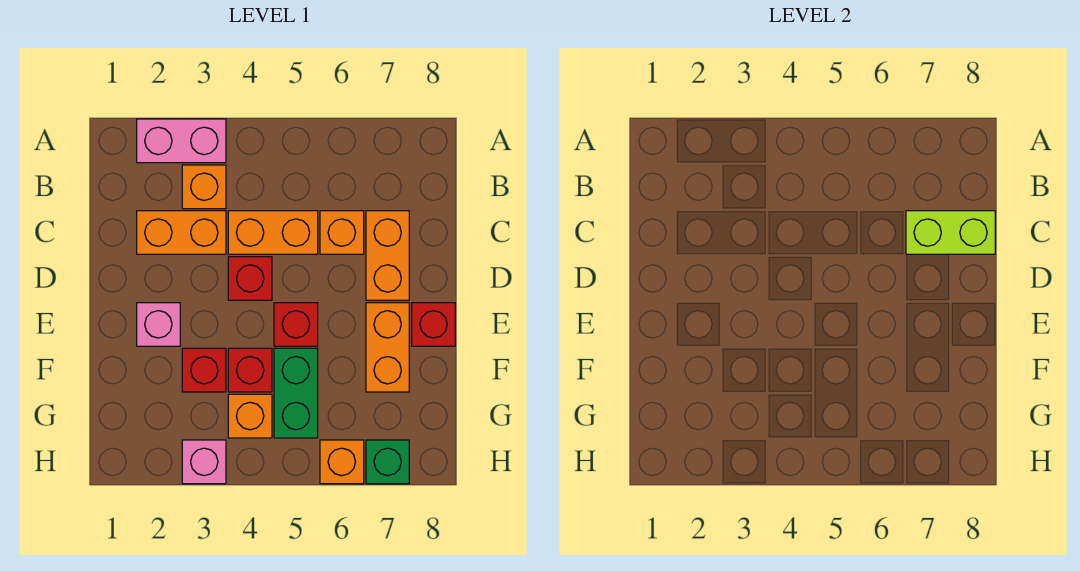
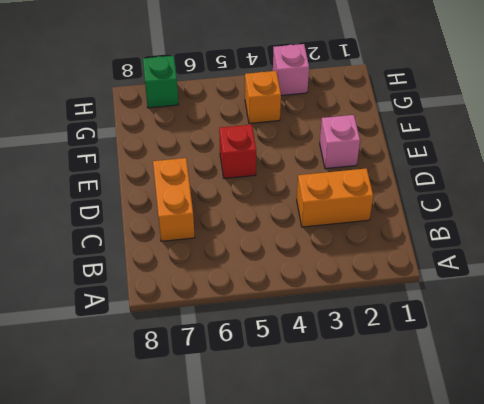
none -> pink brick A2:A3 level 1
none -> orange brick B3 level 1
none -> orange brick C4:C5 level 1

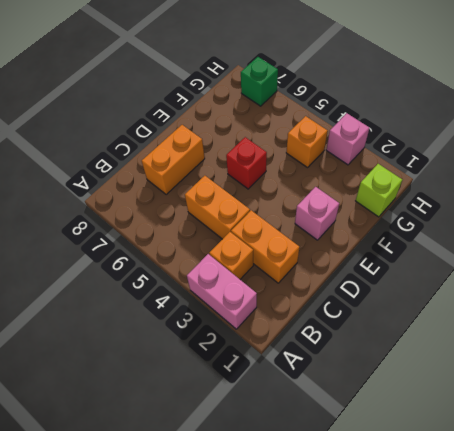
lime brick G1 level 1 -> none
none -> orange brick C6 level 1
none -> red brick D4 level 1
none -> orange brick E7:F7 level 1

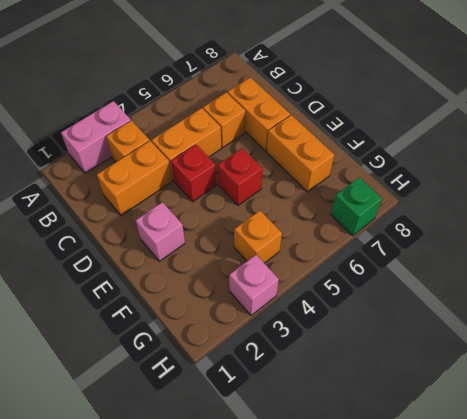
none -> red brick E8 level 1
none -> red brick F3 level 1
none -> red brick F4 level 1

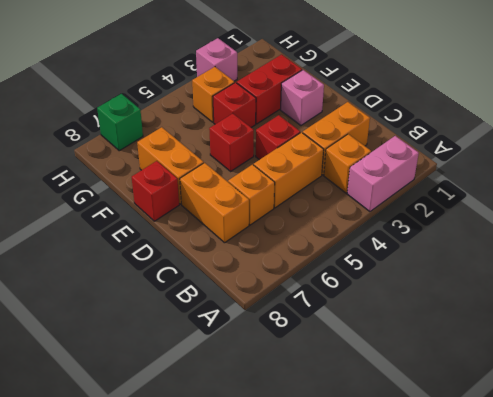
red brick F2:F3 level 1 -> red brick F3 level 1
none -> green brick F5:G5 level 1
none -> orange brick H6 level 1
none -> lime brick C7:C8 level 2

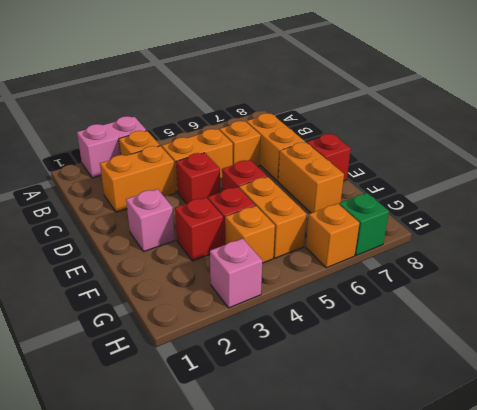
orange brick F5:G5 level 1 -> green brick F5:G5 level 1
none -> lime brick C7:C8 level 2

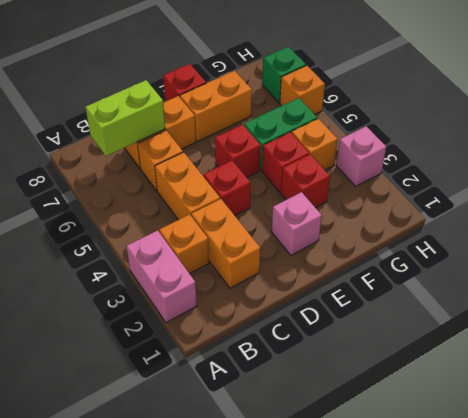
lime brick B7:C7 level 2 -> lime brick C7:C8 level 2

